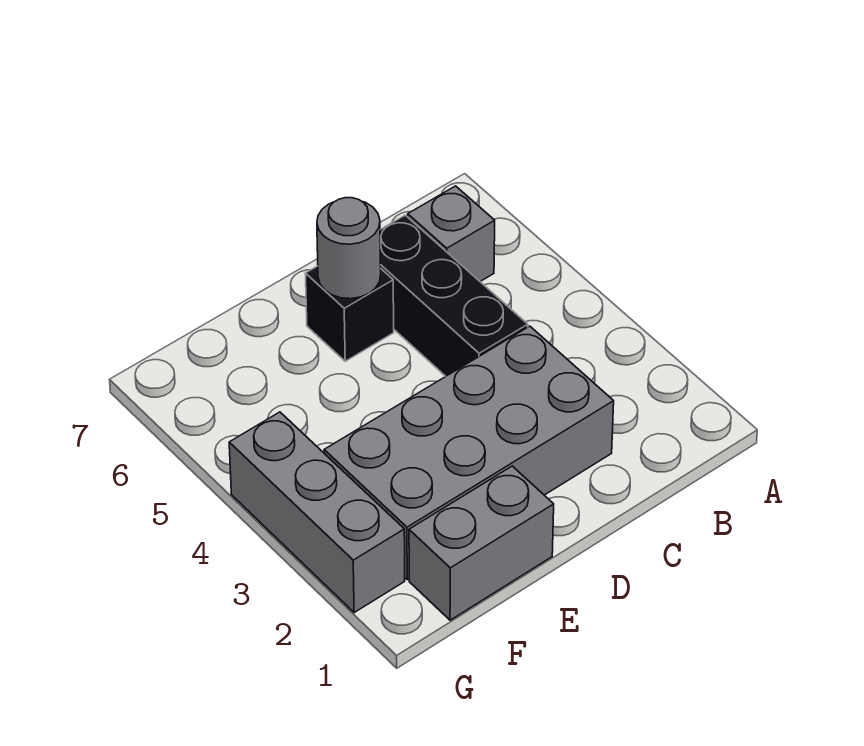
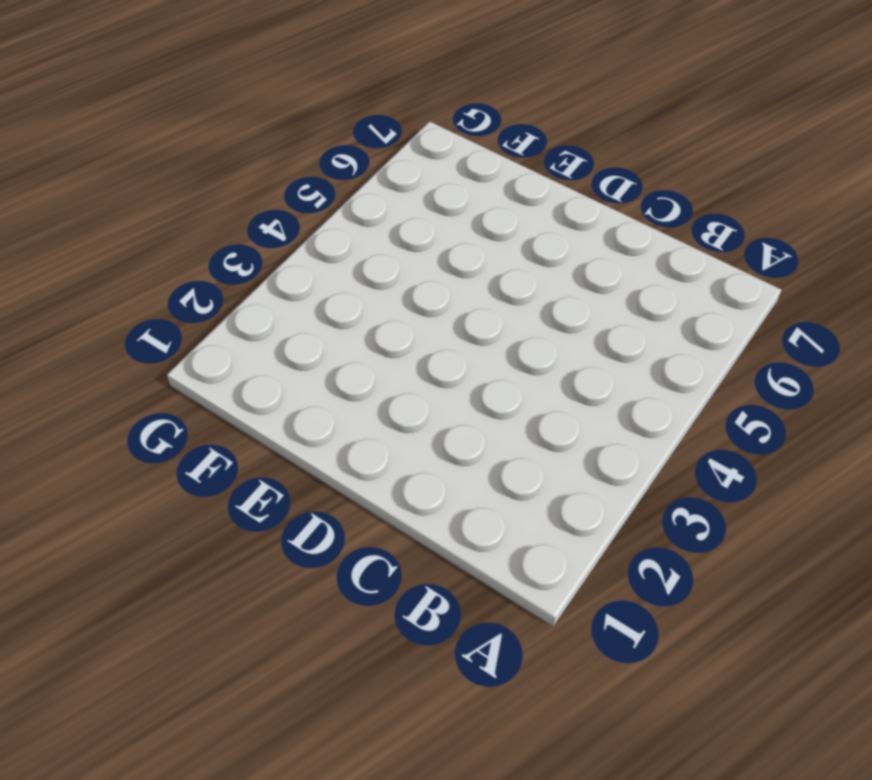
none -> grey brick B6 level 1
none -> grey brick C2:F3 level 1

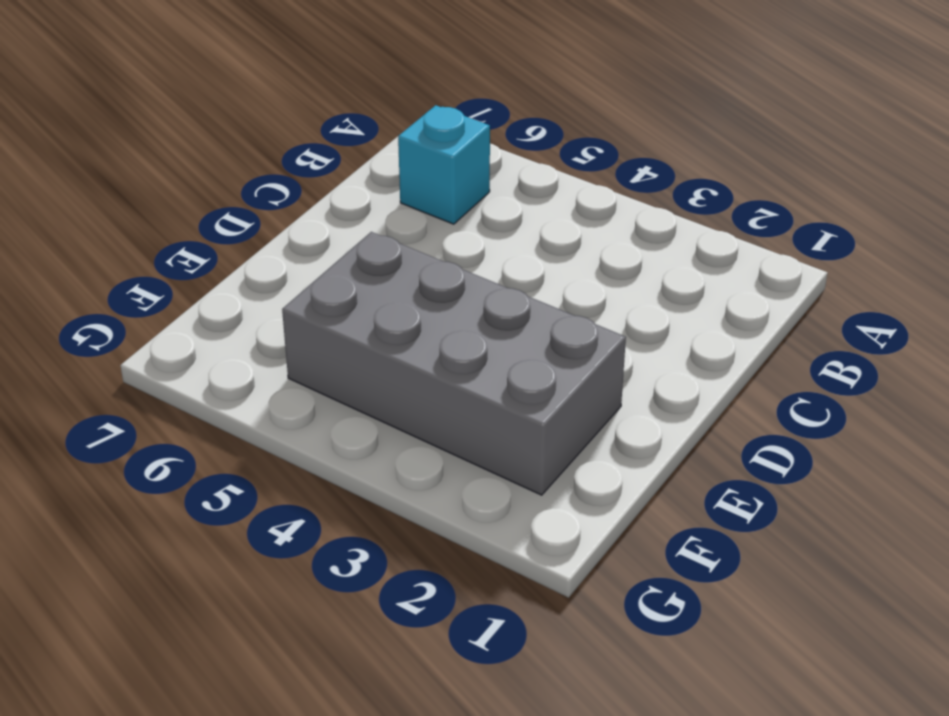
cyan brick B6 level 1 -> grey brick B6 level 1
grey brick E2:F5 level 1 -> grey brick C2:F3 level 1
none -> black brick C4:C6 level 1
none -> black brick D6 level 1

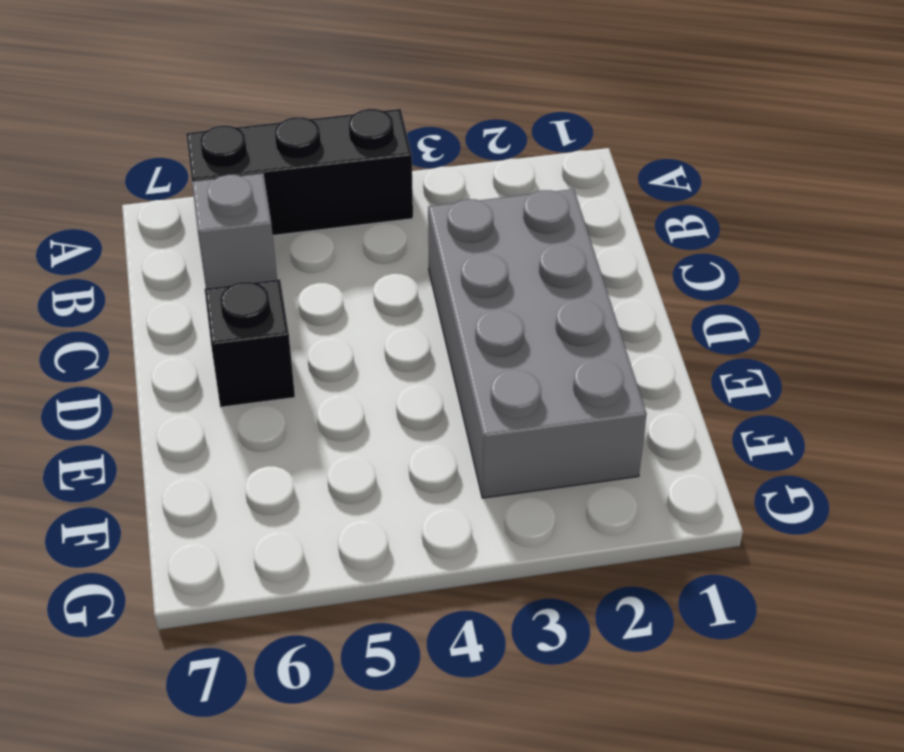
black brick A4:A6 level 1 -> black brick C4:C6 level 1
none -> grey brick E1:F1 level 1
none -> grey brick G2:G4 level 1

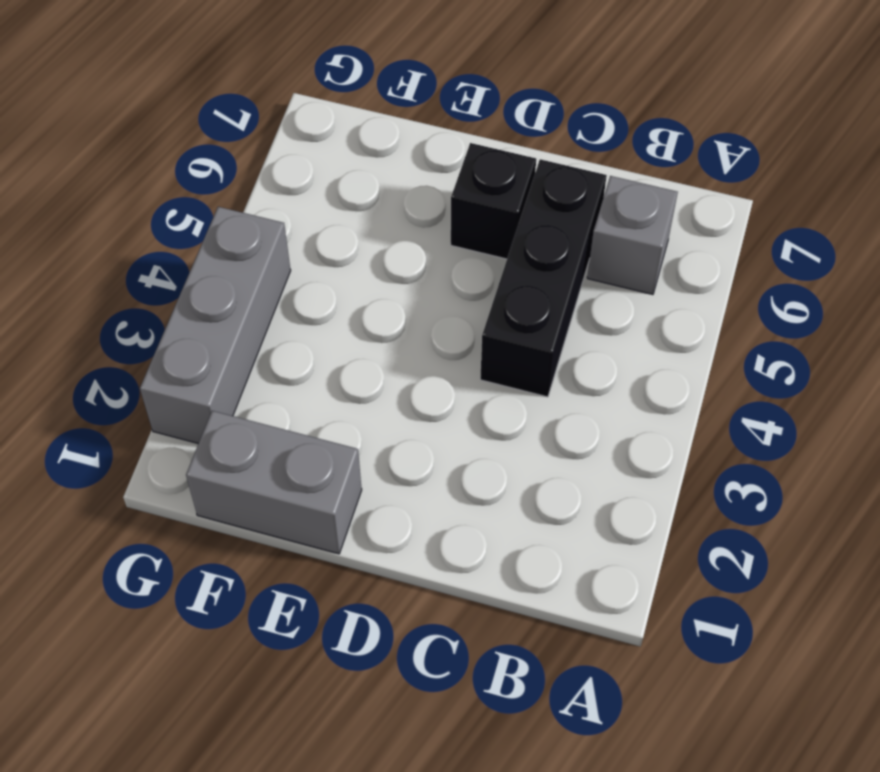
none -> grey brick C2:F3 level 1
none -> grey round brick D6 level 2

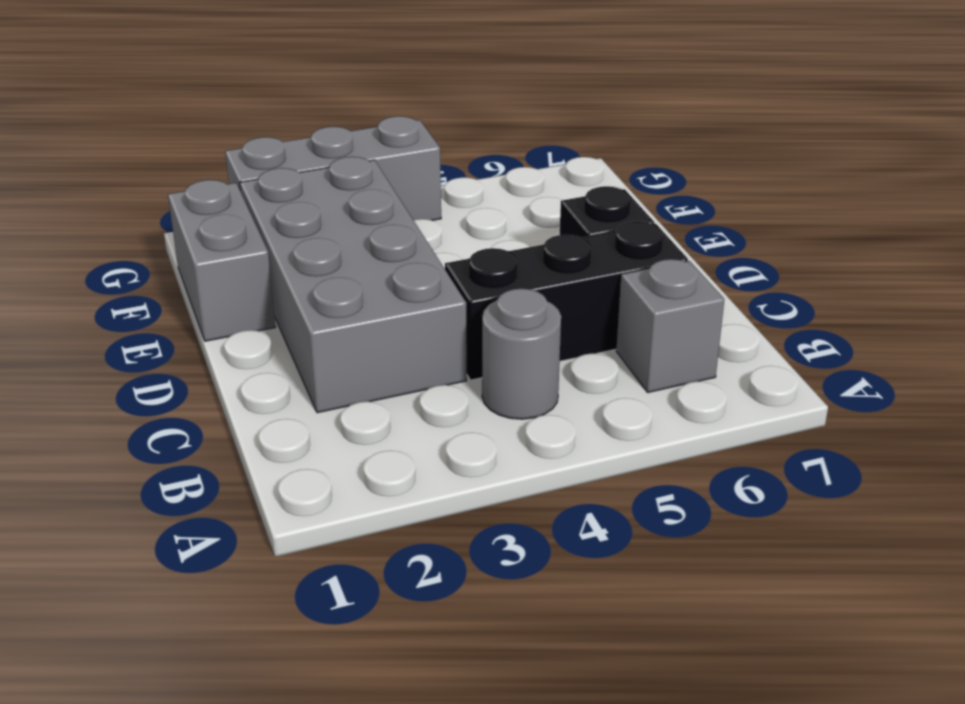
grey round brick B4 level 1 -> grey round brick D6 level 2

